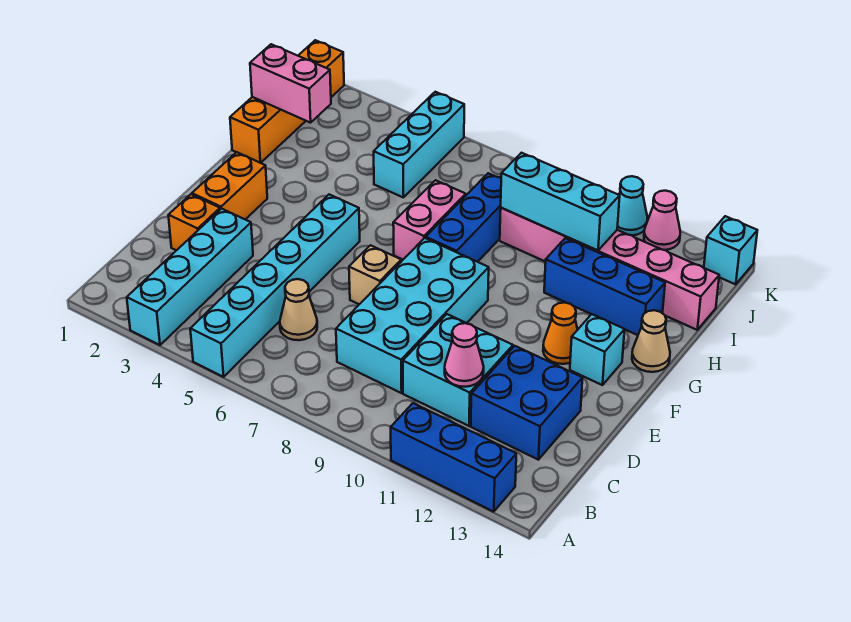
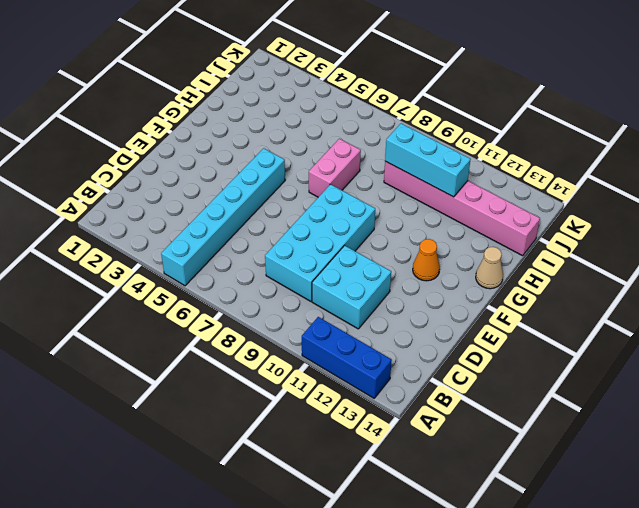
none -> cyan brick A3:D3 level 1
none -> tan cone C6 level 1
none -> blue brick C12:D13 level 1

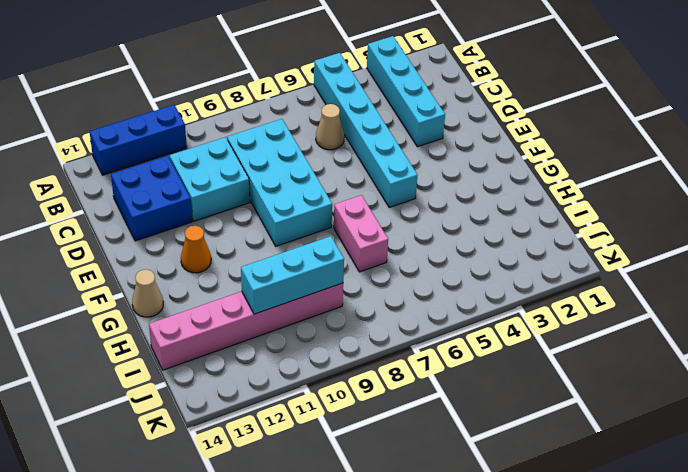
none -> orange brick D2 level 1
none -> orange brick E2:F2 level 1
none -> tan brick E7 level 1

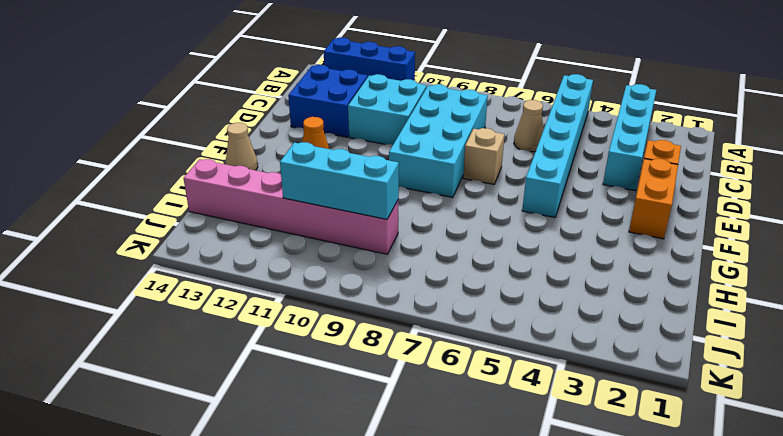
none -> cyan brick F13 level 1
none -> pink brick G7:H7 level 1
none -> blue brick G8:I8 level 1

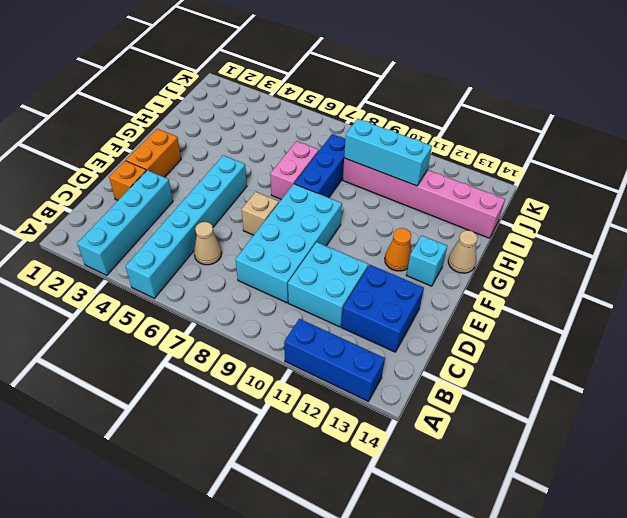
none -> orange brick H1:K1 level 1
none -> blue brick H11:H13 level 1
none -> cyan brick I5:K5 level 1

